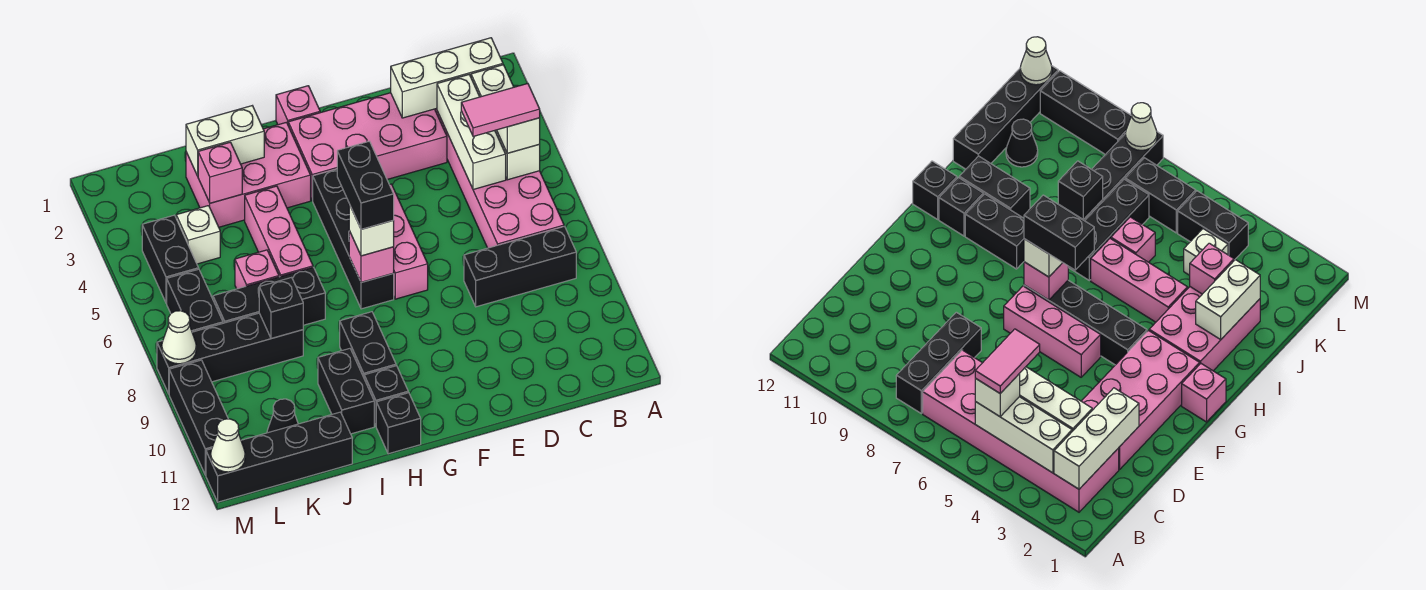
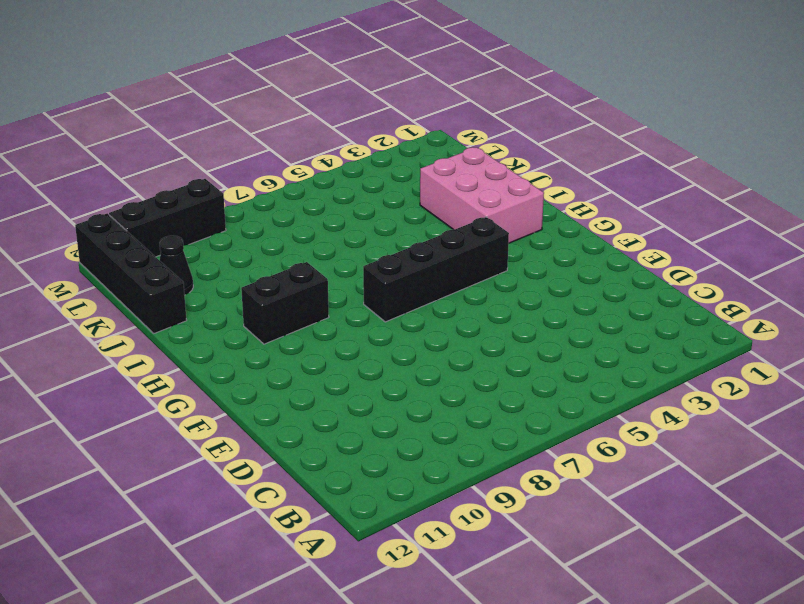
none -> pink brick B2:C7 level 1
none -> black brick B8:D8 level 1
none -> pink brick D2:G3 level 1
none -> pink brick F5:F7 level 1

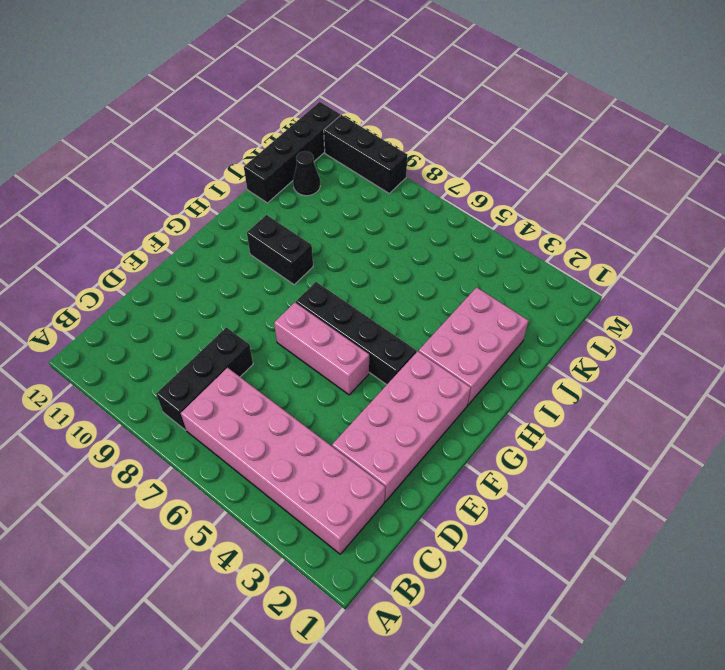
none -> pink brick G1 level 1
none -> black brick H11 level 1
none -> black brick H12 level 1
none -> pink brick I4:I6 level 1

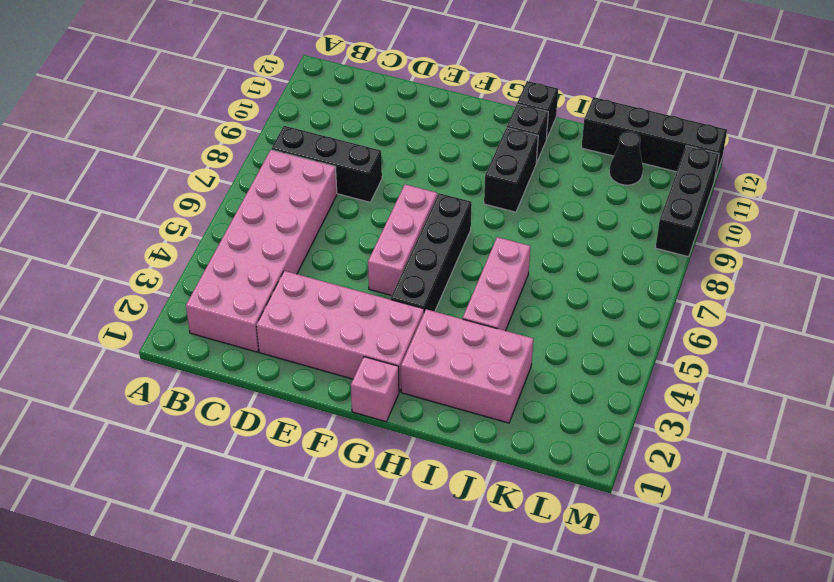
none -> black brick I7:K7 level 1
none -> black brick I10:I11 level 1
none -> pink brick J6 level 1
none -> black brick J8:M8 level 1

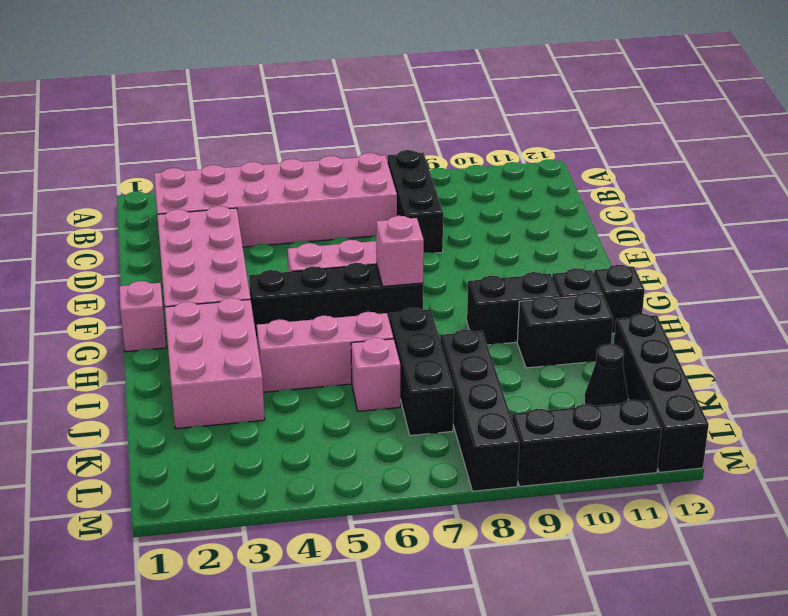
none -> white brick K4 level 1
none -> black brick L4:L5 level 1
none -> black brick L6:L7 level 1
none -> white brick B2:D2 level 2

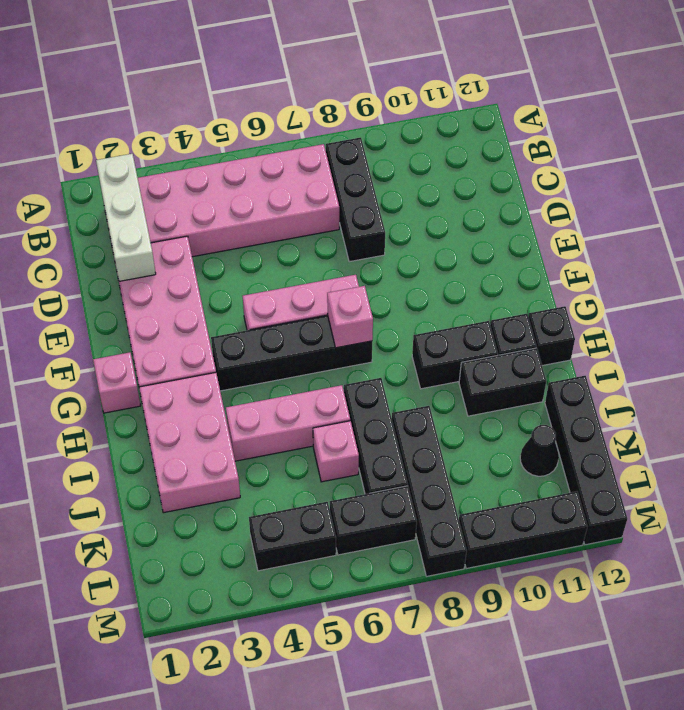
none -> white brick K4 level 1
none -> white brick B3:B5 level 2
none -> white brick C3:C5 level 2
none -> white brick I2:J2 level 2

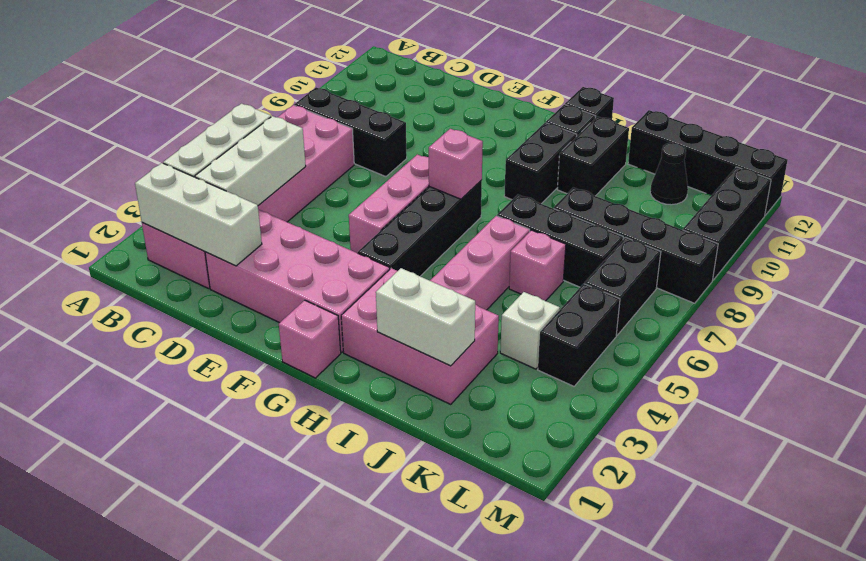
none -> pink brick J3 level 2
none -> black brick J8 level 2
none -> white cone M8 level 2
none -> white cone M12 level 2

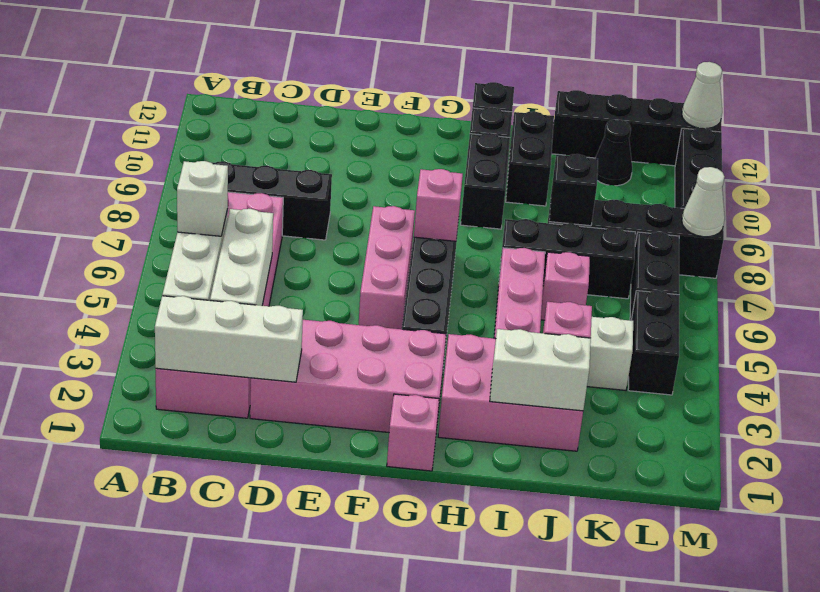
none -> white brick G7 level 3
none -> pink tile B5:C5 level 4
none -> black brick G6:G7 level 4

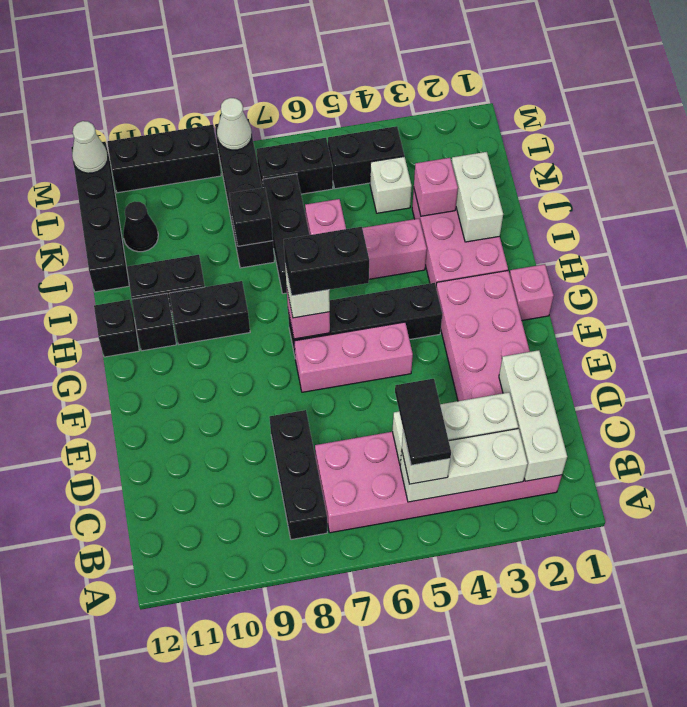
black tile B5:C5 level 4 -> pink tile B5:C5 level 4

